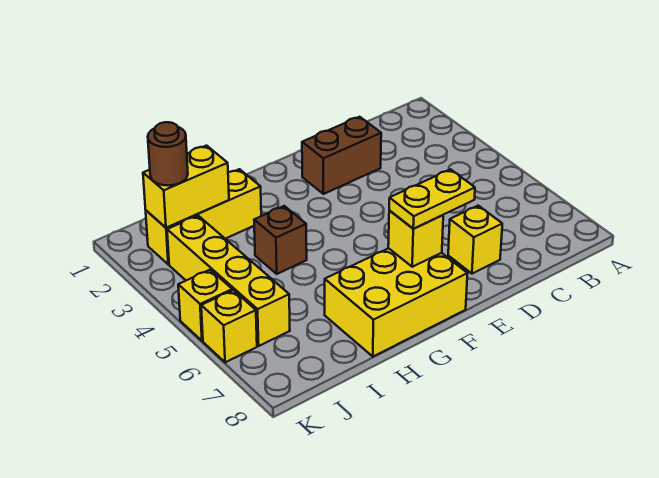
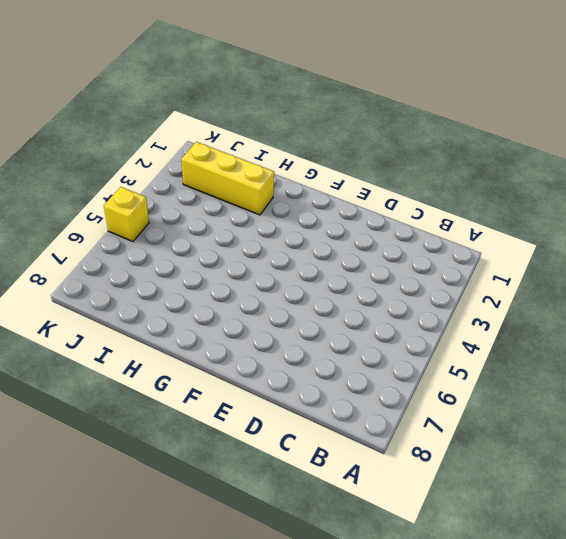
none -> brown brick D2:E2 level 1
none -> yellow brick D7 level 1
none -> yellow brick F7:H8 level 1

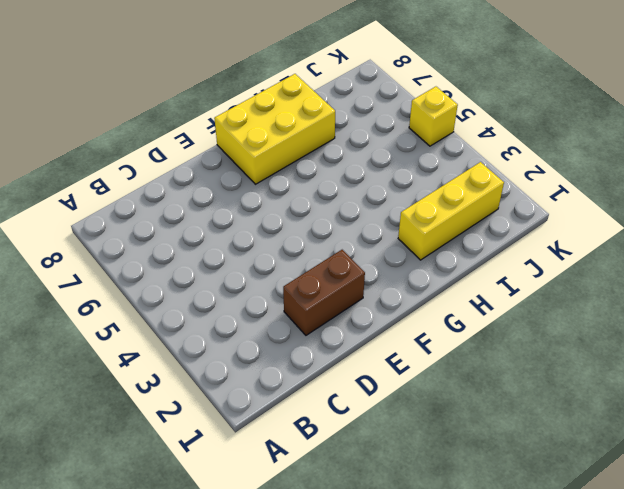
none -> yellow brick D7 level 1
none -> brown brick H4 level 1
none -> yellow brick J3:J6 level 1

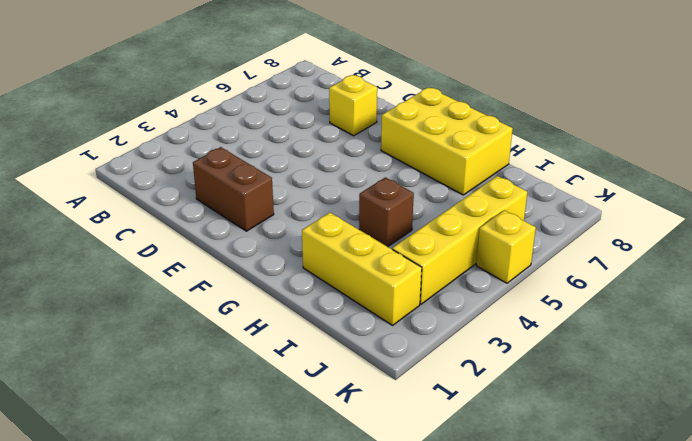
none -> yellow brick K6 level 1
none -> yellow brick F7 level 2
none -> yellow brick I2:J2 level 2

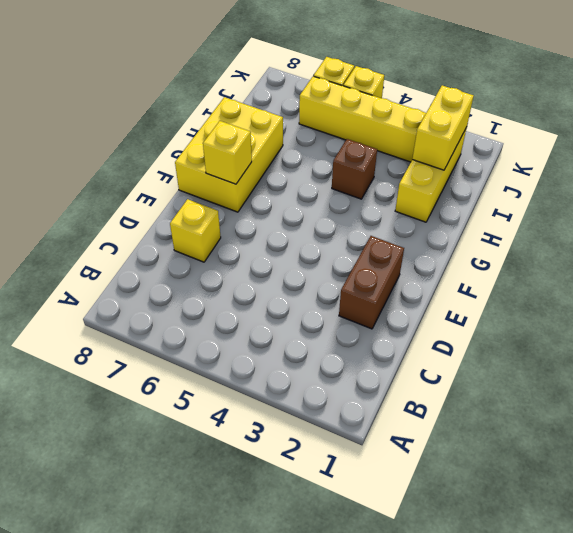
none -> yellow plate E7:F7 level 3
none -> brown round brick J2 level 3

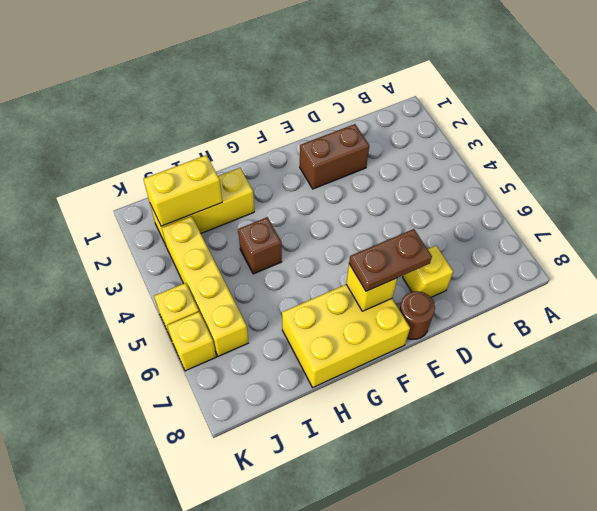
brown plate E7:F7 level 3 -> yellow plate E7:F7 level 3
brown round brick E8 level 1 -> brown round brick J2 level 3

